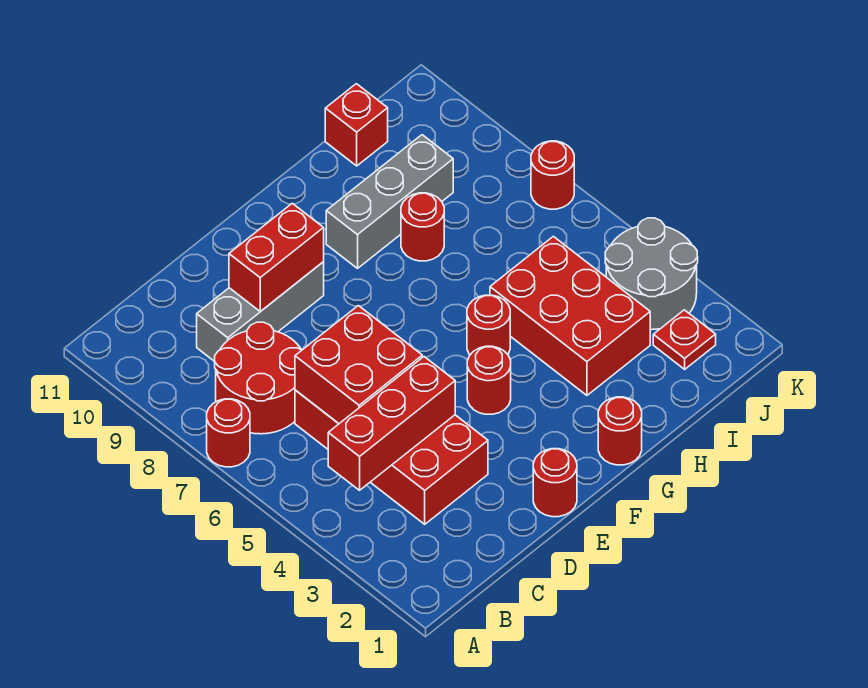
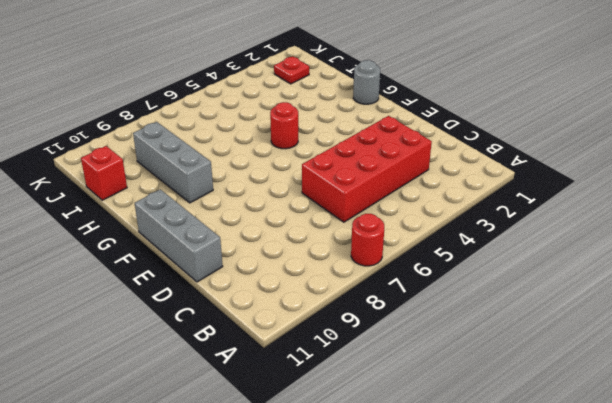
grey brick D11:F11 level 1 -> grey brick C9:E9 level 1
grey round brick G1 level 1 -> red round brick G1 level 1
none -> red round brick B7:C8 level 1
none -> red round brick E1 level 1
none -> red round brick F4 level 1

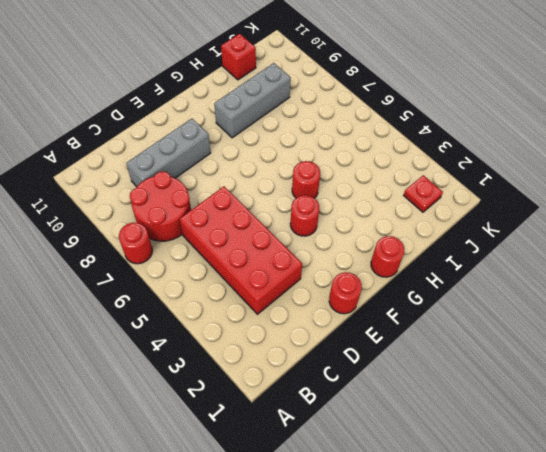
none -> red brick H3:I5 level 1
none -> red round brick H8 level 1
none -> grey round brick J3:K4 level 1

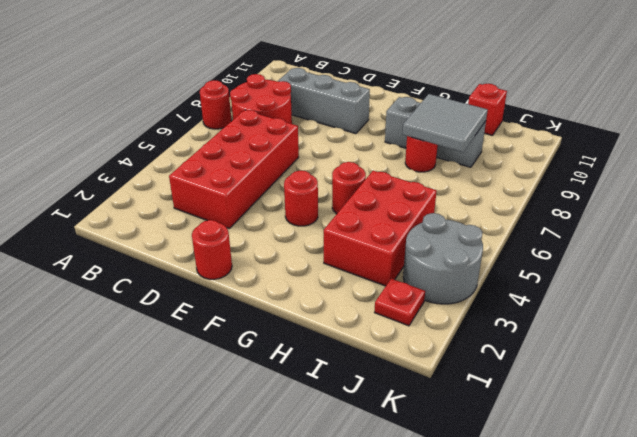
grey tile H8:I9 level 2 -> none
none -> red round brick G1 level 1
none -> red round brick K7 level 1
none -> red brick B4:D4 level 2

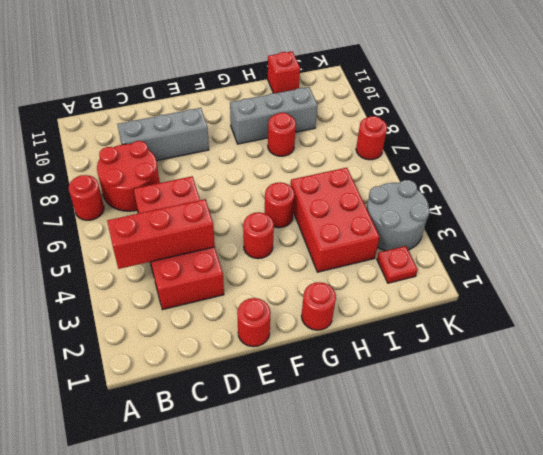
none -> red brick C5:D6 level 2
none -> red brick D9:E9 level 2

